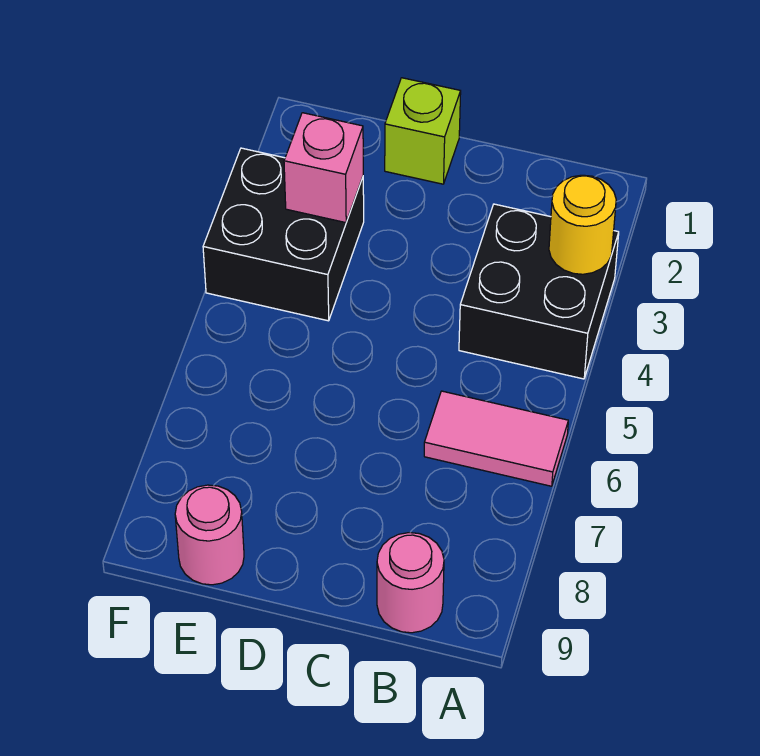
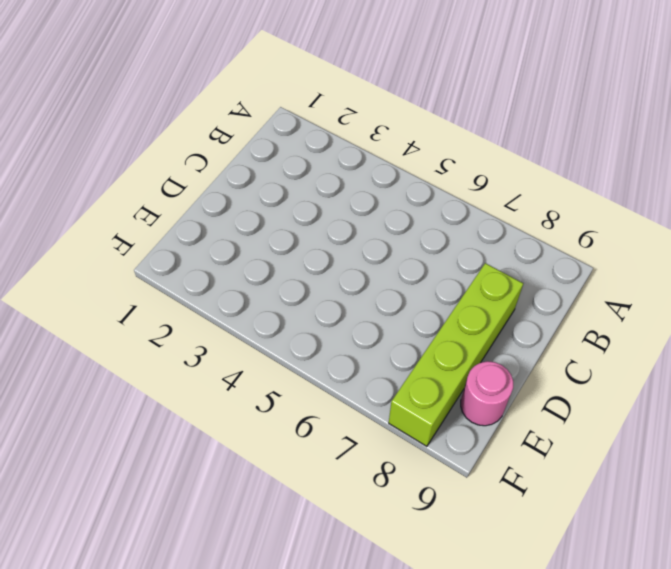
lime brick C8:F8 level 1 -> none
none -> black brick A3:B4 level 1
none -> pink tile A6:B6 level 1

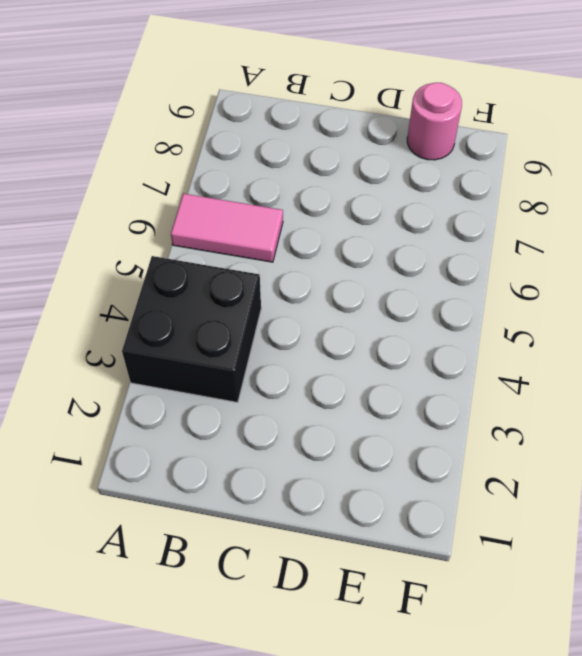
none -> pink round brick B9 level 1
none -> lime brick D1 level 1

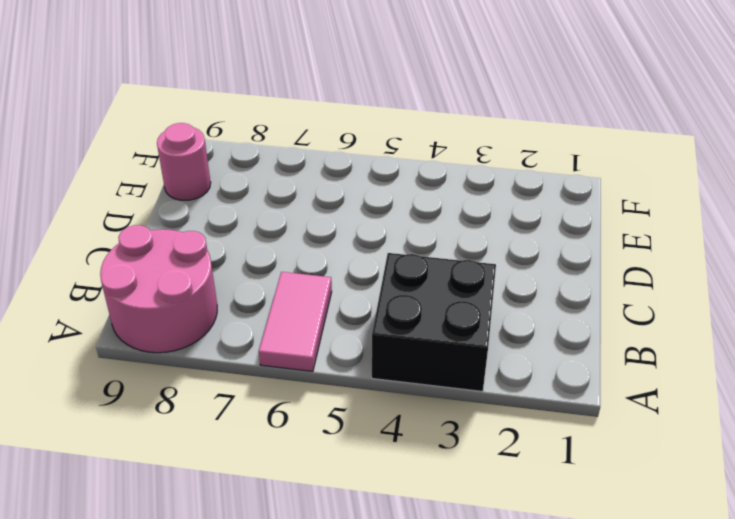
pink round brick A8:B9 level 1 -> pink round brick B9 level 1
none -> lime brick D1 level 1
none -> black brick E3:F4 level 1

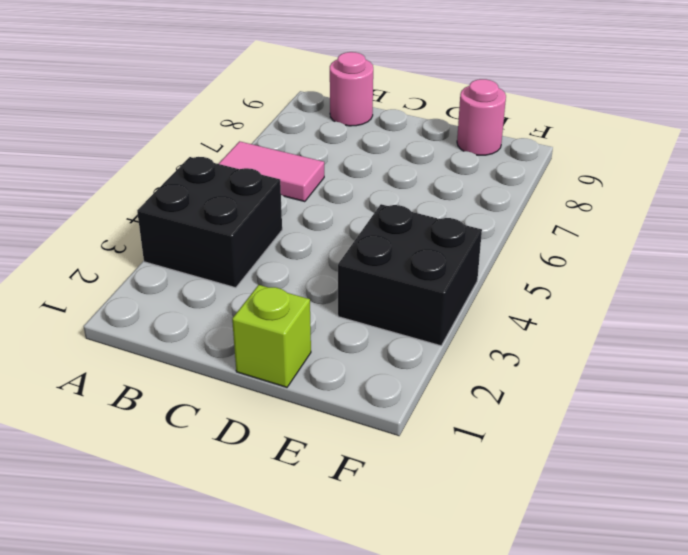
none -> yellow round brick A3 level 2
none -> pink brick E3 level 2

